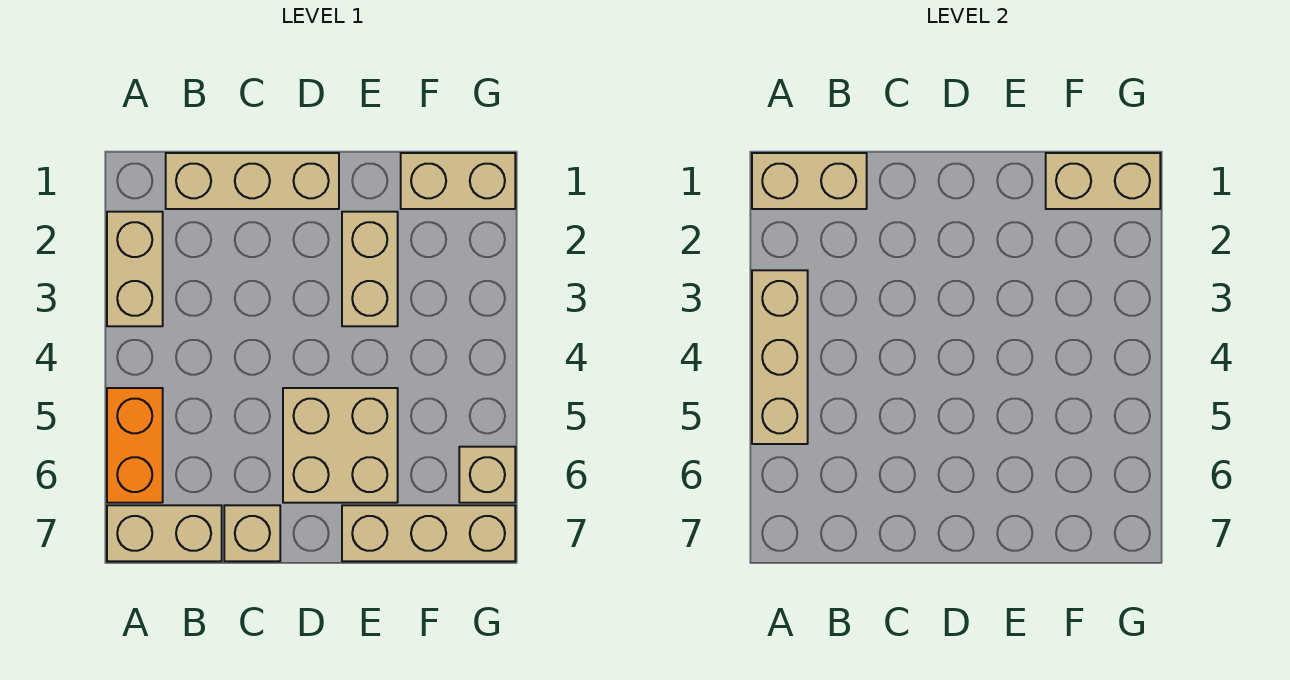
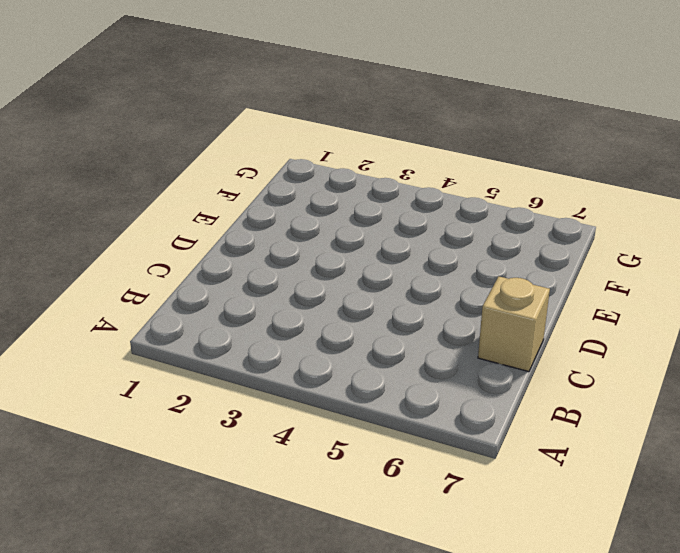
none -> tan brick A2:A3 level 1
none -> orange brick A5:A6 level 1
none -> tan brick A7:B7 level 1

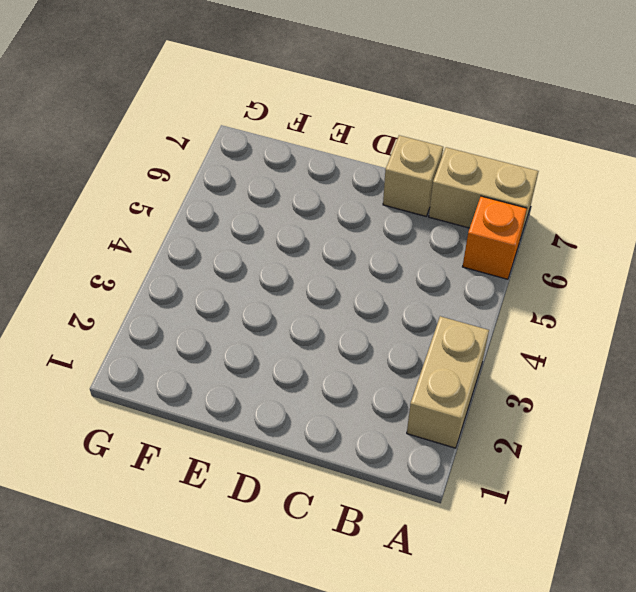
orange brick A6 level 1 -> orange brick A5:A6 level 1
none -> tan brick B1:D1 level 1
none -> tan brick D5:E6 level 1
none -> tan brick E2:E3 level 1

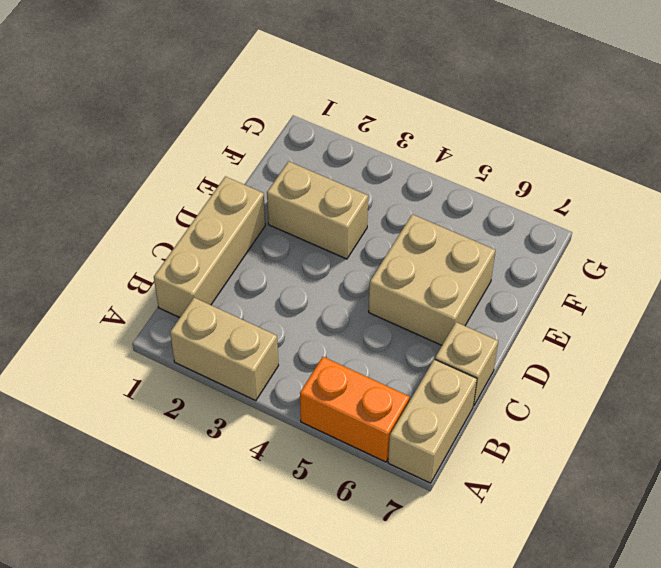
none -> tan brick E7:G7 level 1
none -> tan brick F1:G1 level 1
none -> tan brick G6 level 1

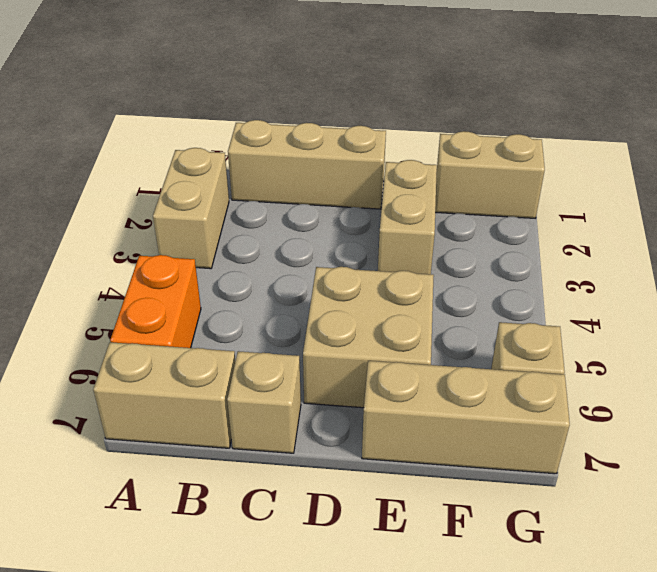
none -> tan brick A1:B1 level 2
none -> tan brick A3:A5 level 2
none -> tan brick F1:G1 level 2

